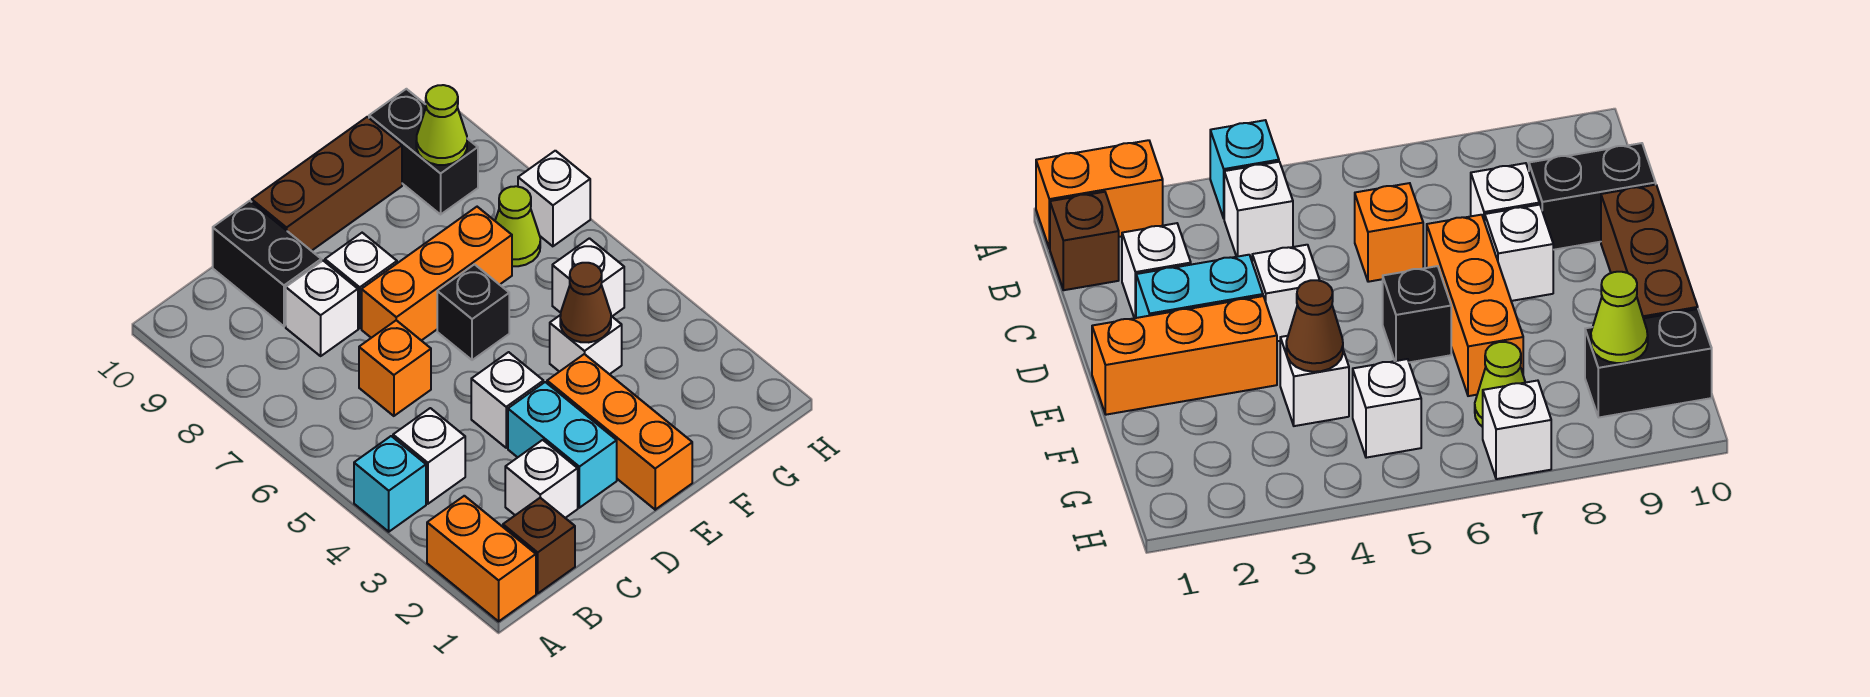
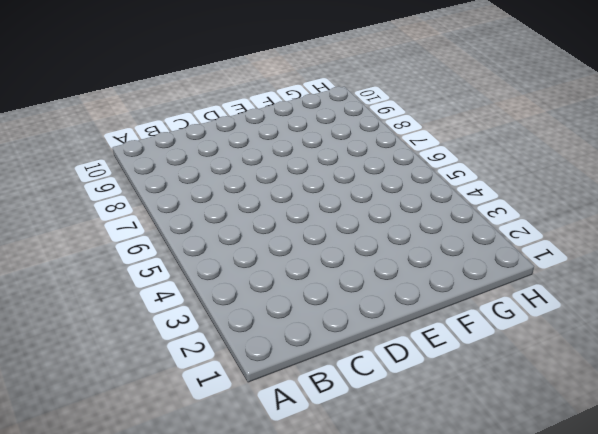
none -> orange brick A1:A2 level 1
none -> cyan brick A4 level 1
none -> brown brick B1 level 1

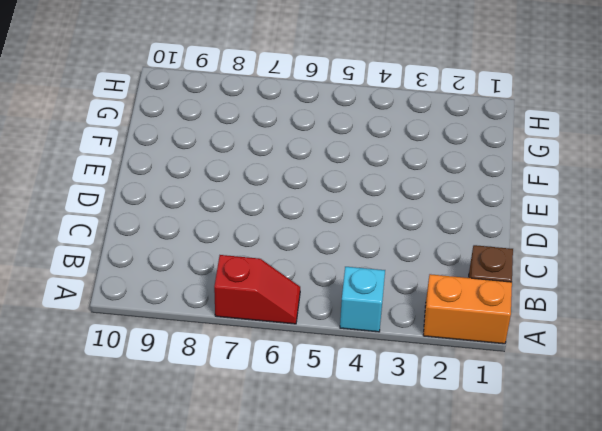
red slope A6:A7 level 1 top 7 -> none
none -> white brick B4 level 1
none -> white brick C2 level 1
none -> orange brick C6 level 1

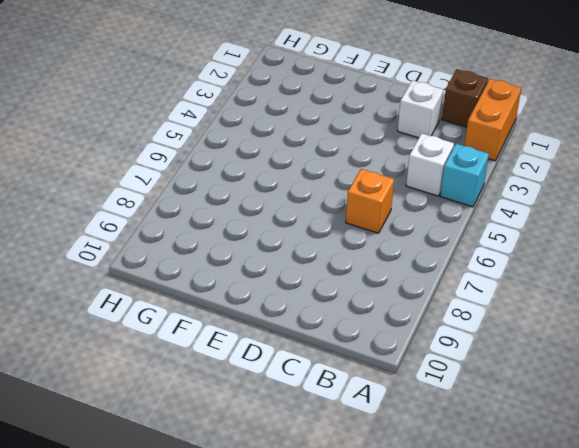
none -> white brick C8 level 1
none -> black brick C9:C10 level 1
none -> cyan brick D2:D3 level 1

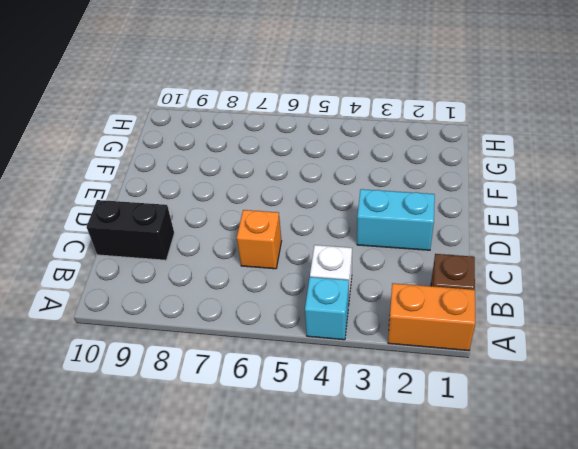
none -> white brick C2 level 1
none -> white brick C8 level 1
none -> white brick D4 level 1

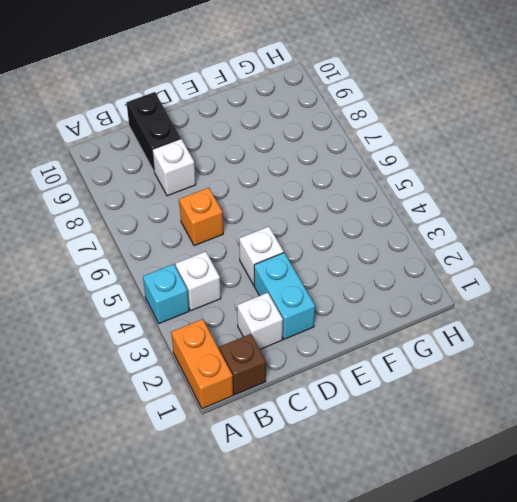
none -> orange brick D7:F7 level 1
none -> white brick D8 level 1
none -> brown brick D10:F10 level 1

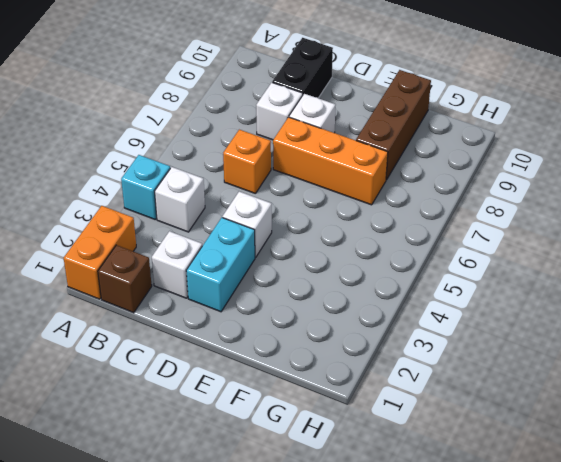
brown brick F8:F10 level 1 -> brown brick D10:F10 level 1
none -> orange brick E1:E3 level 1
none -> black brick E6 level 1
none -> white brick F4 level 1

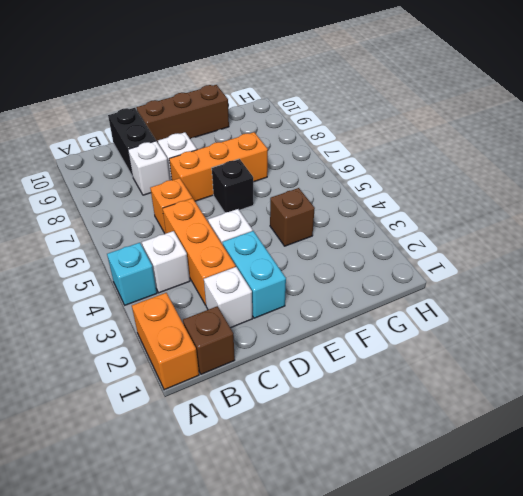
orange brick C3:C5 level 1 -> orange brick E1:E3 level 1
brown brick F4 level 1 -> white brick F4 level 1
none -> white brick G5 level 1
none -> lime cone G7 level 1
none -> black brick G9:G10 level 1

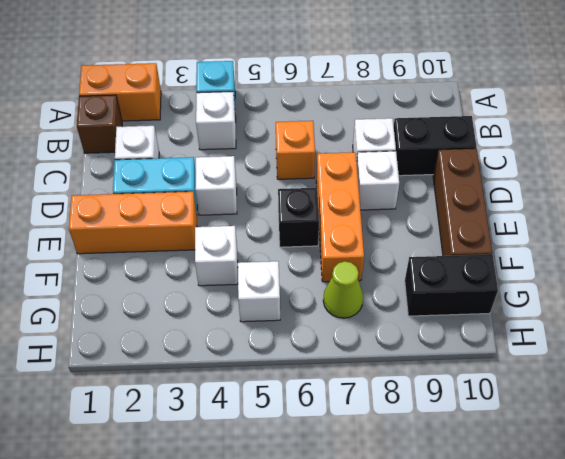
none -> white brick H7 level 1
none -> brown cone F4 level 2
none -> lime cone G9 level 2

